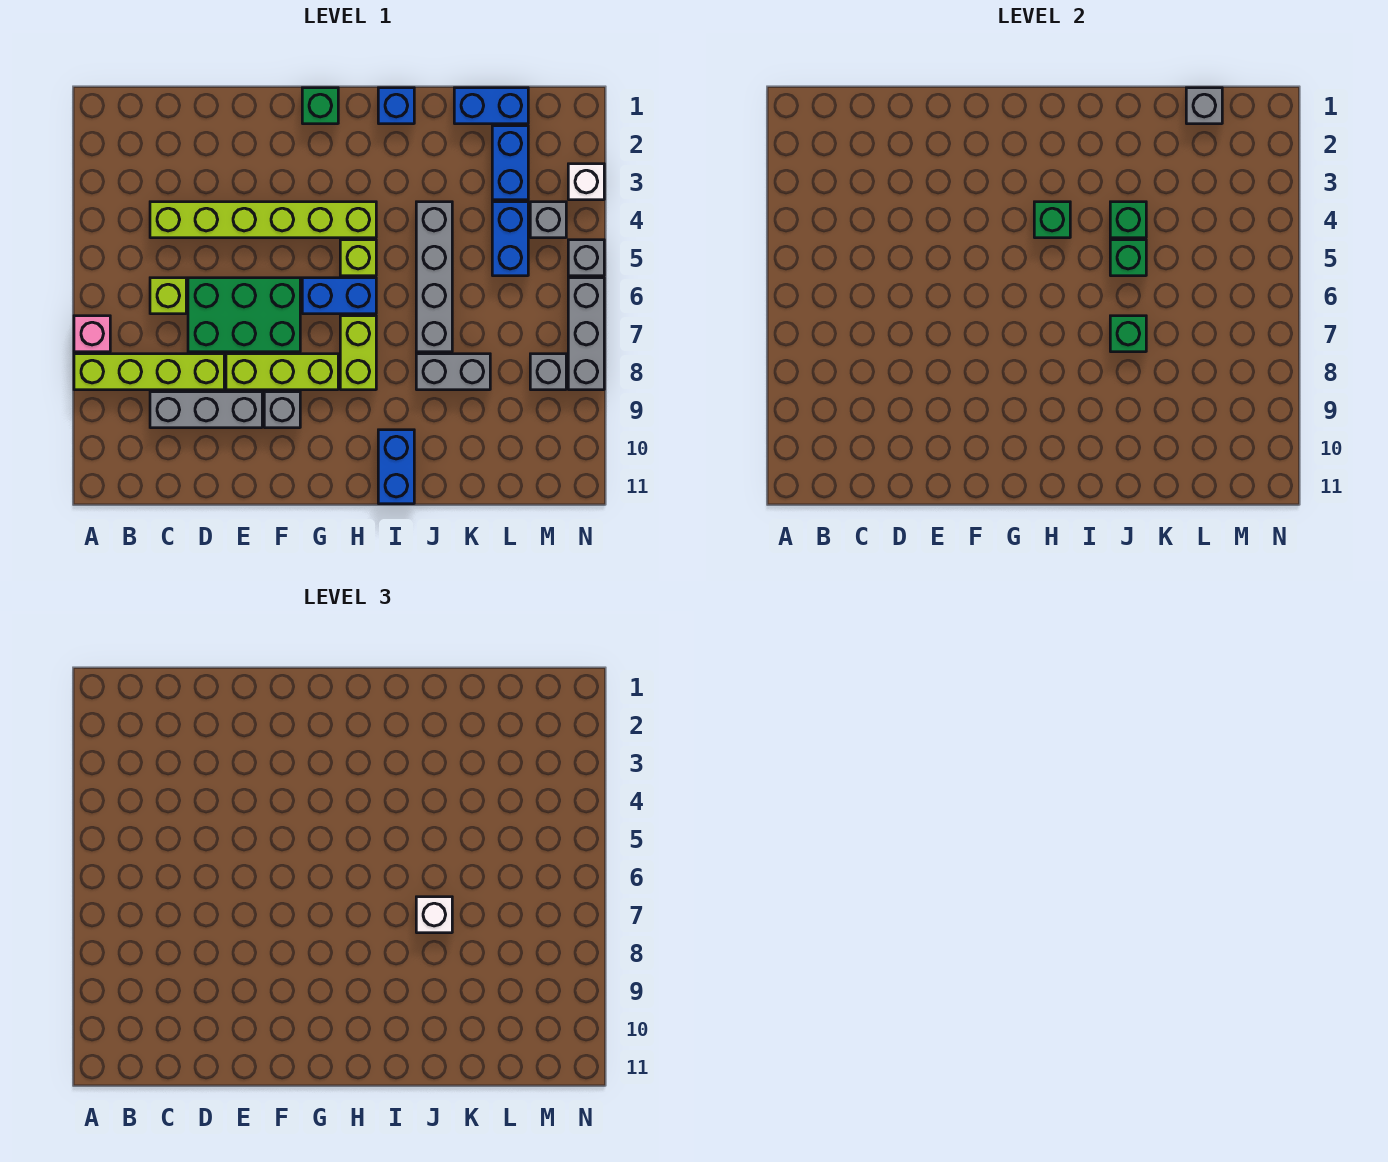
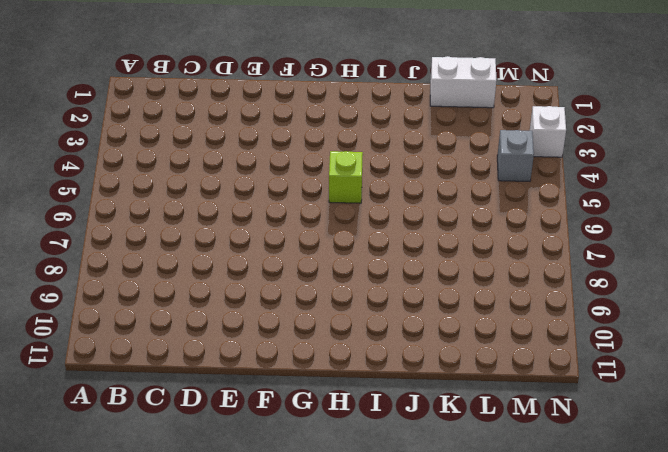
white brick K1:L1 level 1 -> blue brick K1:L1 level 1
none -> pink brick A7 level 1
none -> lime brick A8:D8 level 1
none -> lime brick C4:H4 level 1
none -> lime brick C6 level 1

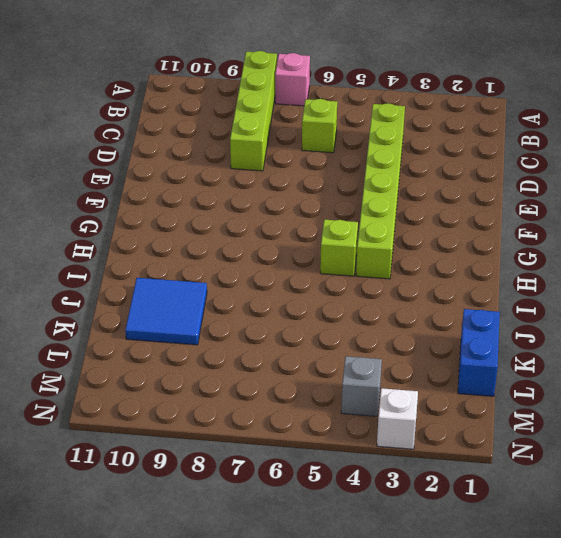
blue tile J9:K10 level 1 -> none
none -> grey brick C9:E9 level 1
none -> green brick D6:F7 level 1
none -> lime brick E8:G8 level 1
none -> grey brick F9 level 1

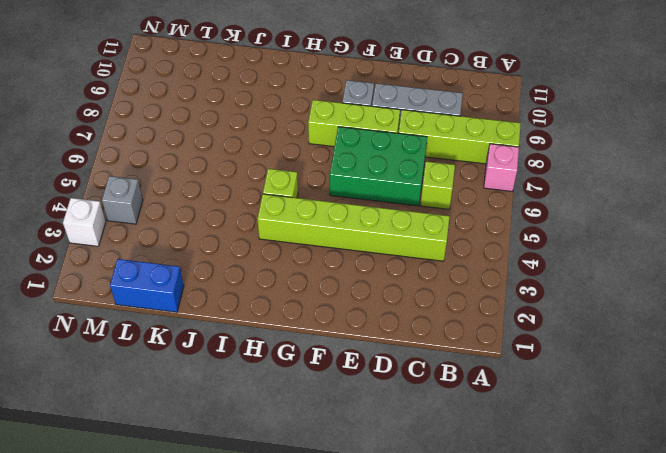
none -> green brick G1 level 1
none -> blue brick G6:H6 level 1
none -> lime brick H7:H8 level 1
none -> blue brick I1 level 1

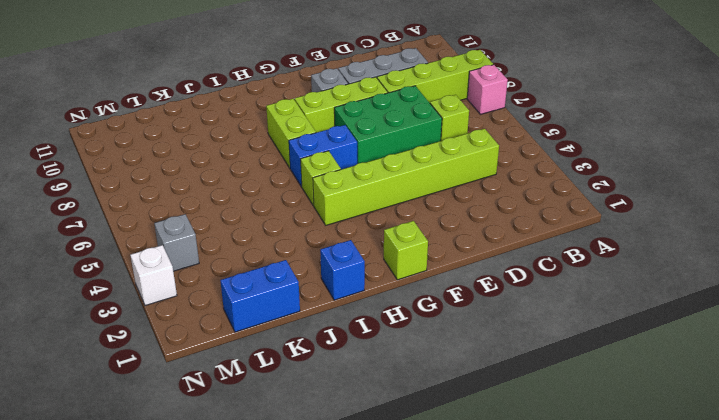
lime brick G1 level 1 -> green brick G1 level 1
none -> blue brick I10:I11 level 1
none -> grey brick J4:J7 level 1
none -> grey brick J8:K8 level 1
none -> blue brick L2:L3 level 1

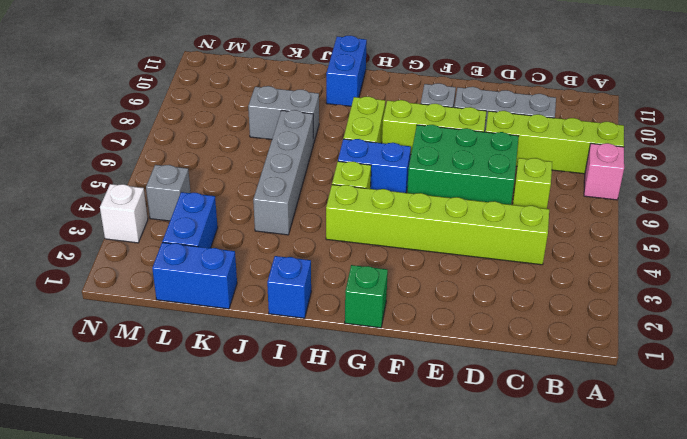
none -> blue brick L4:L5 level 1
none -> grey brick M8 level 1
none -> grey brick N5 level 1
none -> grey brick N6:N8 level 1

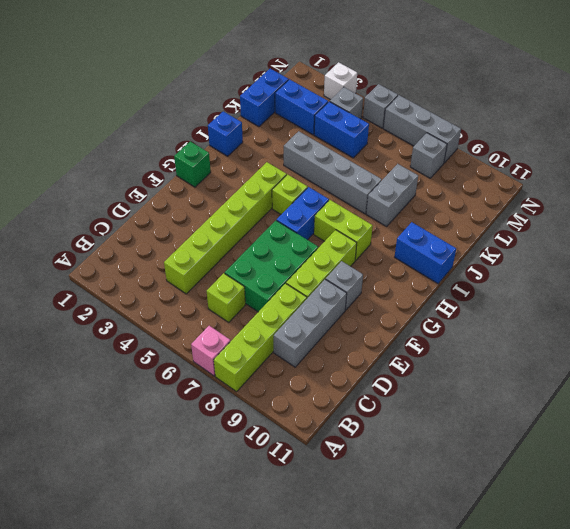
none -> green brick H4 level 2
none -> green brick J4 level 2
none -> green brick J5 level 2
none -> green brick J7 level 2

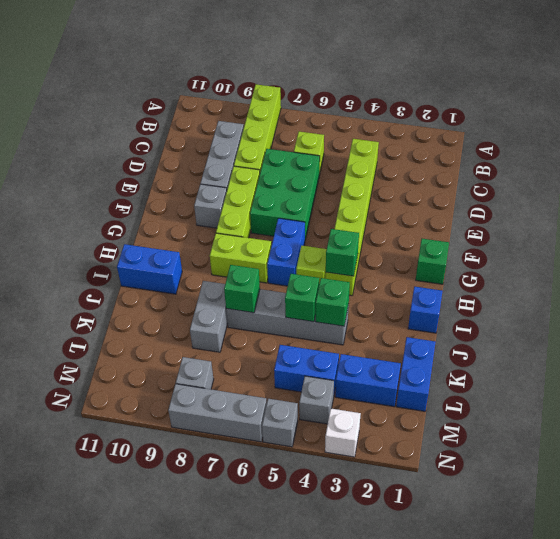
none -> pink brick A7 level 1
none -> grey brick L1 level 2
none -> white brick J7 level 3

